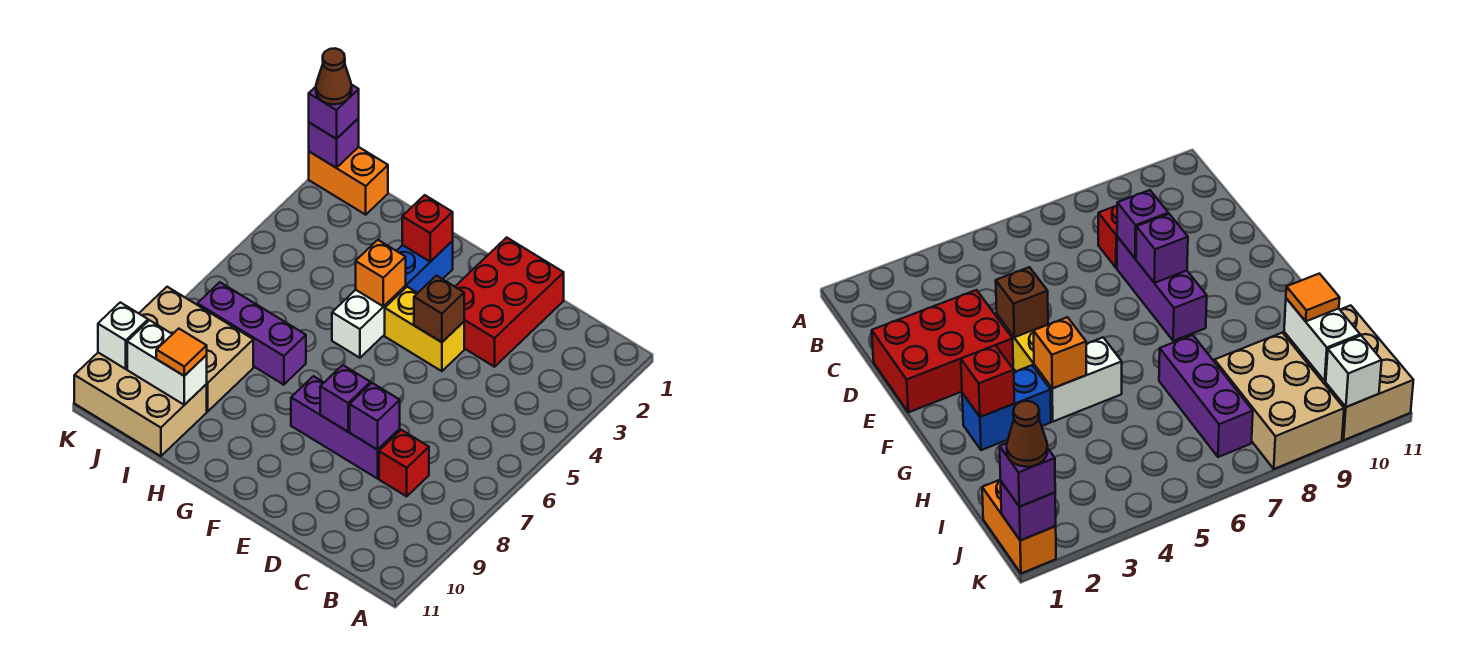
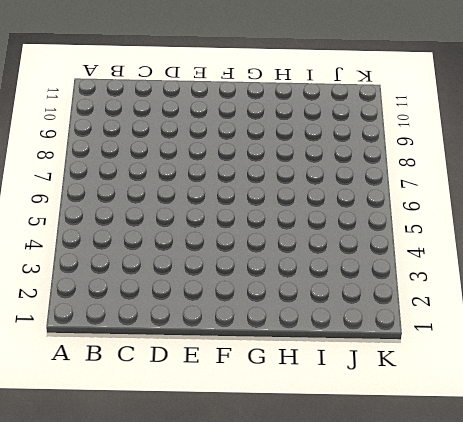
none -> red brick C8 level 1
none -> red brick D1:E3 level 1
none -> purple brick D8:F8 level 1

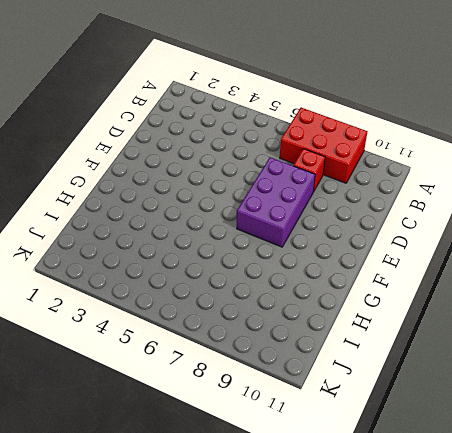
red brick A7:B9 level 1 -> red brick D1:E3 level 1
purple brick D7:F8 level 1 -> purple brick D8:F8 level 1
none -> yellow brick E4:F4 level 1
none -> blue brick G2:G3 level 1
none -> white brick G4:G5 level 1

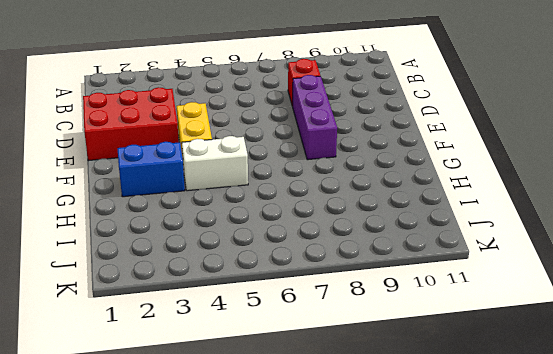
none -> purple brick H7:J7 level 1
none -> tan brick I8:K9 level 1
none -> tan brick I10:K11 level 1

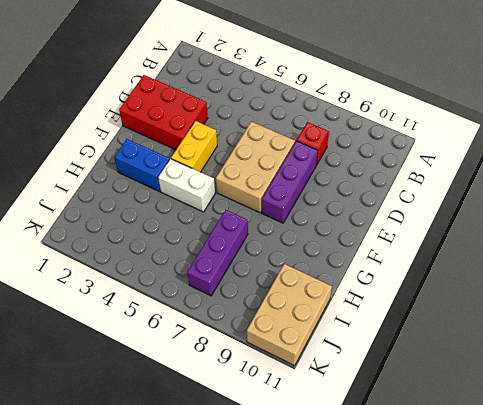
tan brick D6:F7 level 1 -> tan brick I8:K9 level 1
none -> orange brick J1:K1 level 1
none -> purple brick D8 level 2
none -> brown brick E4 level 2

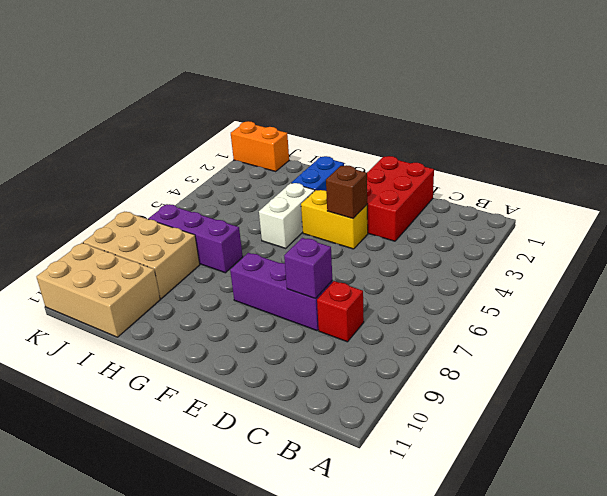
none -> purple brick E8 level 2
none -> red brick G2 level 2
none -> orange brick G4 level 2

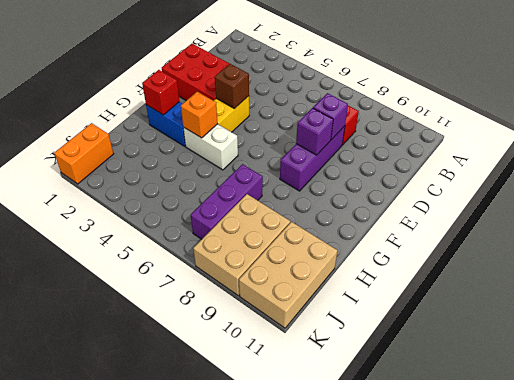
none -> white brick I10:J10 level 2
none -> purple brick K1 level 2
none -> white brick K10 level 2

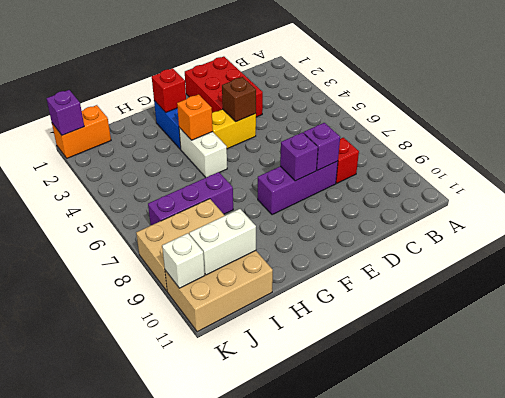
none -> orange tile I10 level 3
none -> purple brick K1 level 3
none -> brown cone K1 level 4

